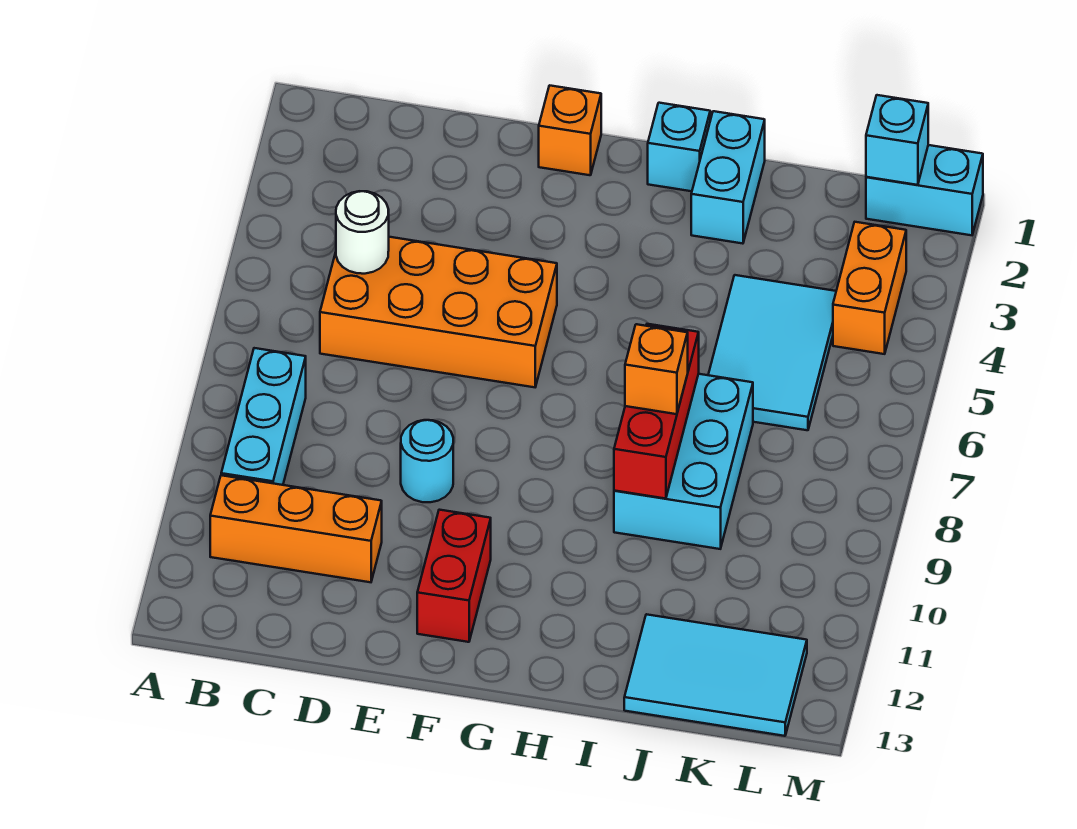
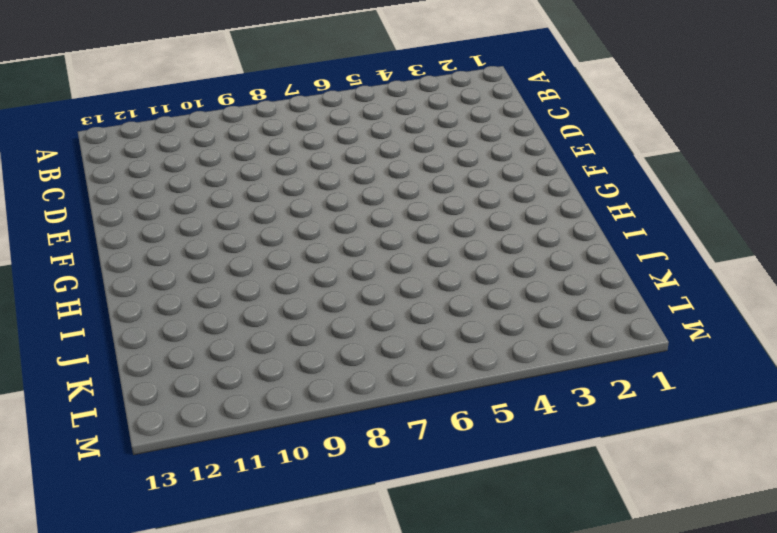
none -> cyan brick B8:B10 level 1
none -> orange brick B11:D11 level 1
none -> orange brick C5:F6 level 1

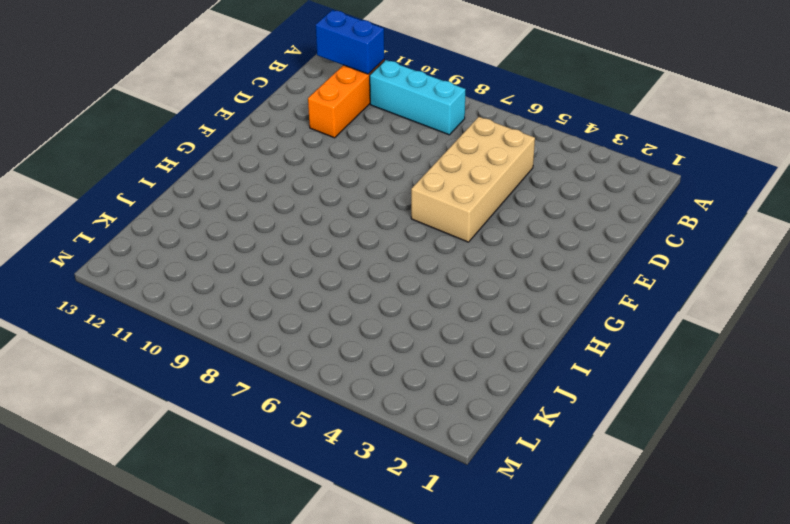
blue brick B11:B12 level 2 -> none
tan brick C5:F6 level 1 -> orange brick C5:F6 level 1
none -> cyan round brick E9 level 1
none -> orange brick F1 level 1
none -> red brick F11:F12 level 1

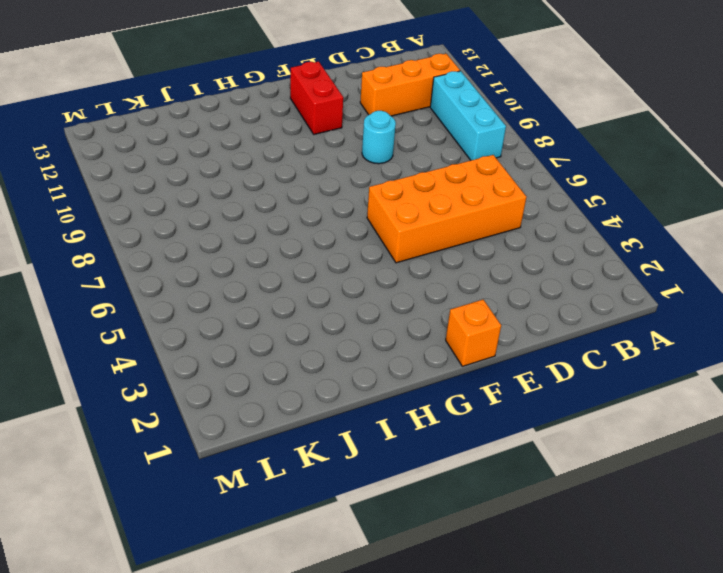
none -> cyan brick H1 level 1
none -> cyan brick I1:I2 level 1
none -> cyan brick I7:J9 level 1

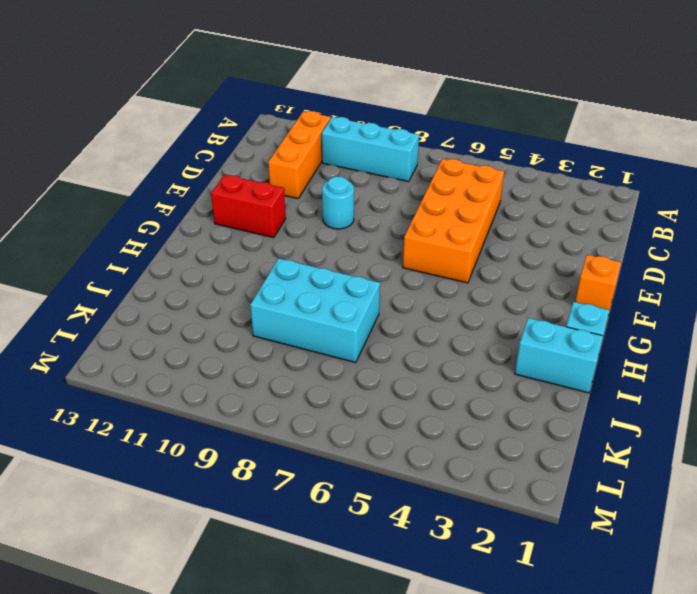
none -> cyan tile J4:K6 level 1
none -> cyan tile J12:L13 level 1
none -> cyan brick L1:M1 level 1

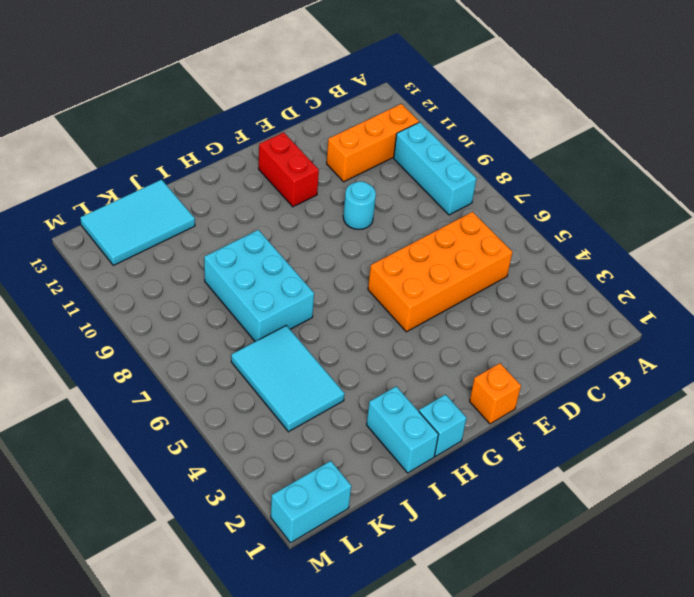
none -> orange brick L3:L4 level 1
none -> white round brick C5 level 2
none -> red brick I7:I9 level 2

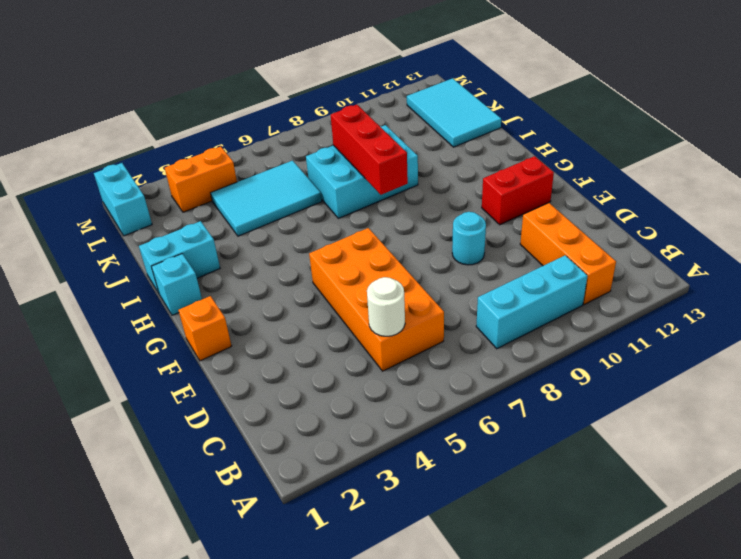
red brick H8:J8 level 2 -> red brick I7:I9 level 2
none -> cyan brick L1 level 2
none -> orange brick I8 level 3

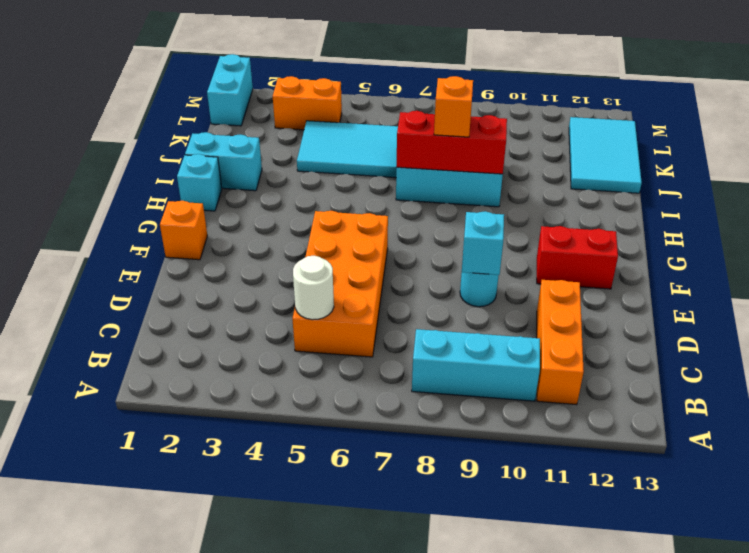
cyan brick E9 level 2 -> cyan brick L1 level 2

